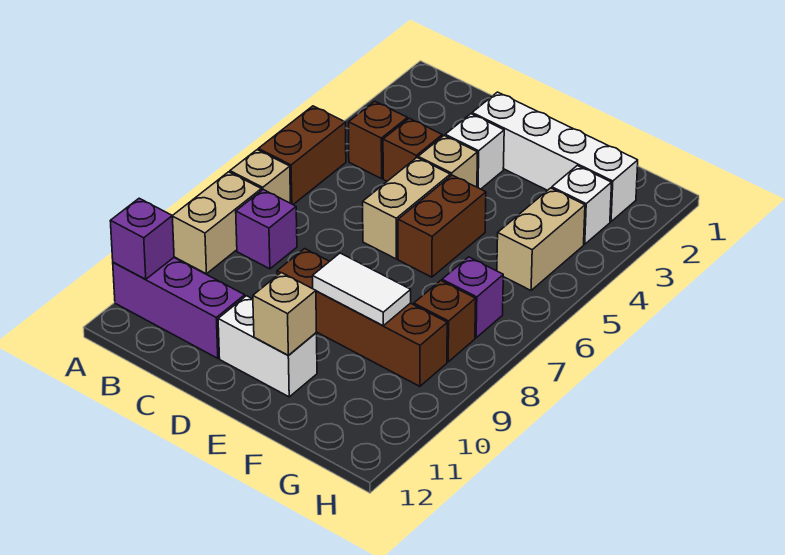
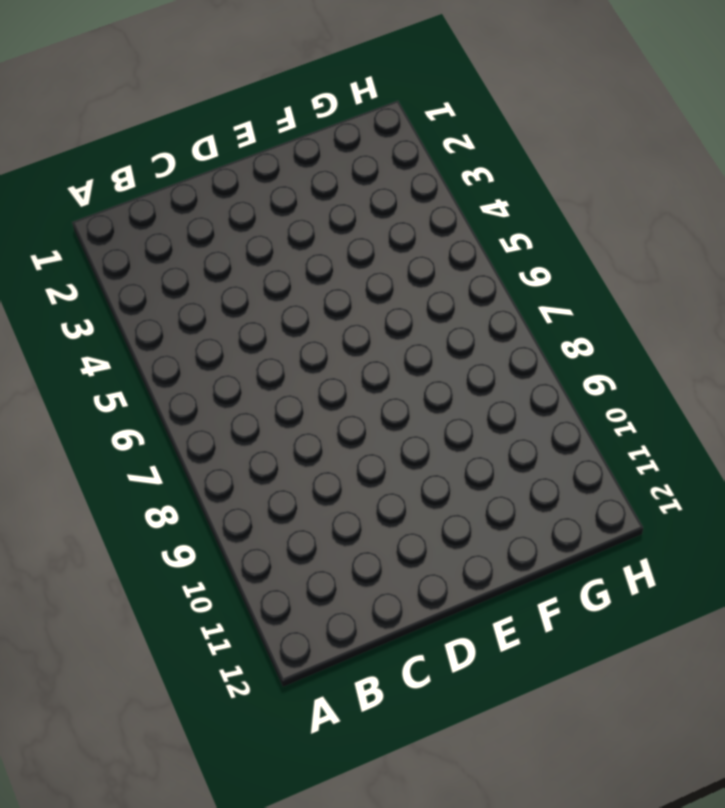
none -> brown brick A5:A6 level 1
none -> tan brick A7 level 1
none -> tan brick A8:A9 level 1

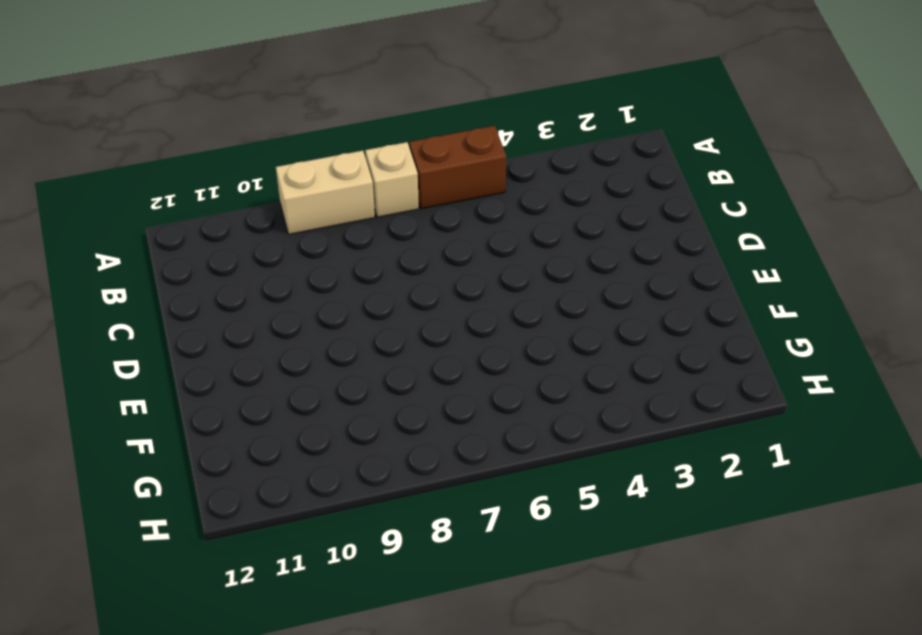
none -> purple brick A11:C11 level 1
none -> brown brick B4 level 1
none -> purple brick B8 level 1

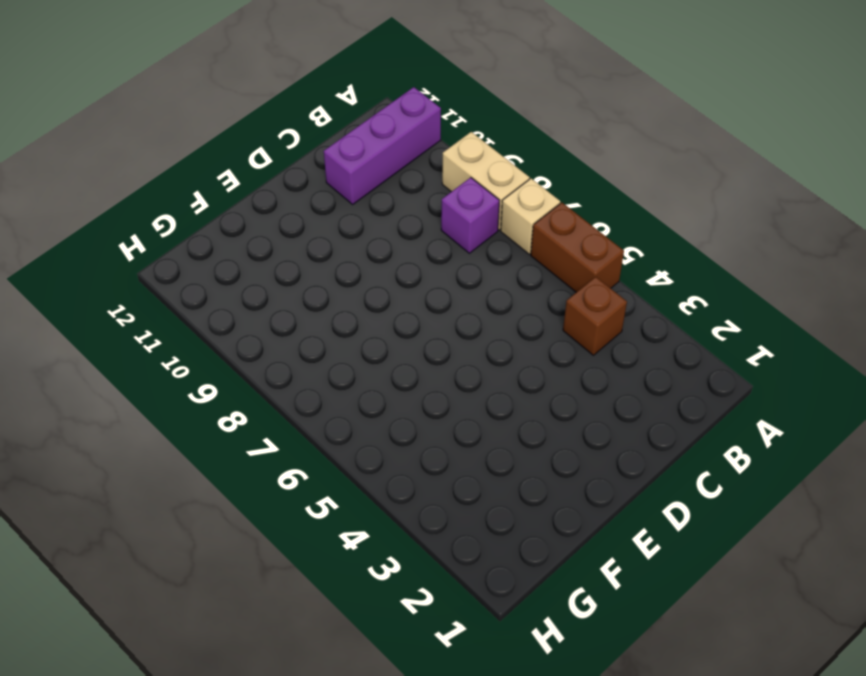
none -> brown brick C4 level 1
none -> white brick D2:G2 level 1
none -> white brick D3 level 1

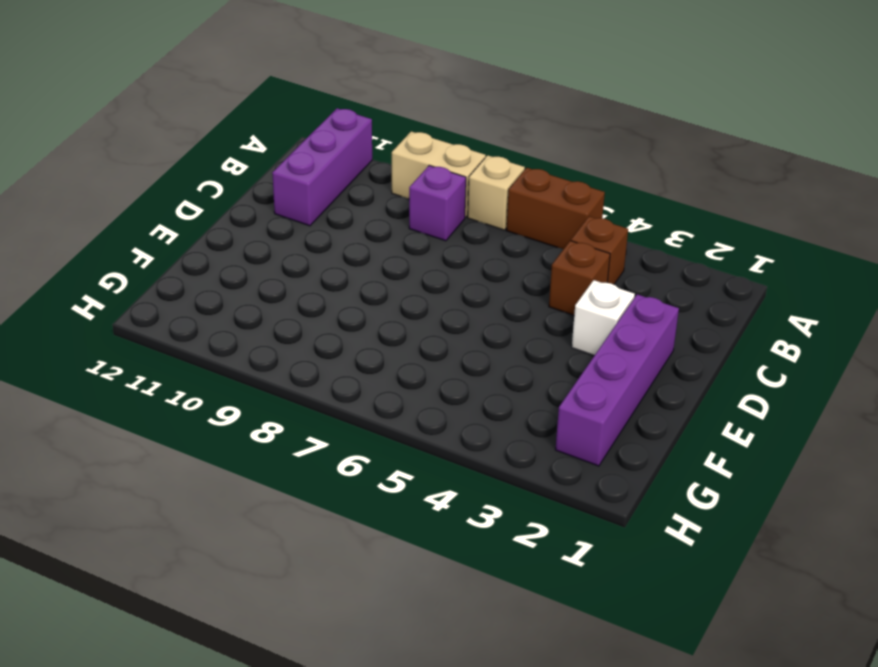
purple brick D2:G2 level 1 -> white brick D2:G2 level 1
none -> tan brick D4 level 1
none -> tan brick D5:D6 level 1
none -> brown brick D9:G9 level 1

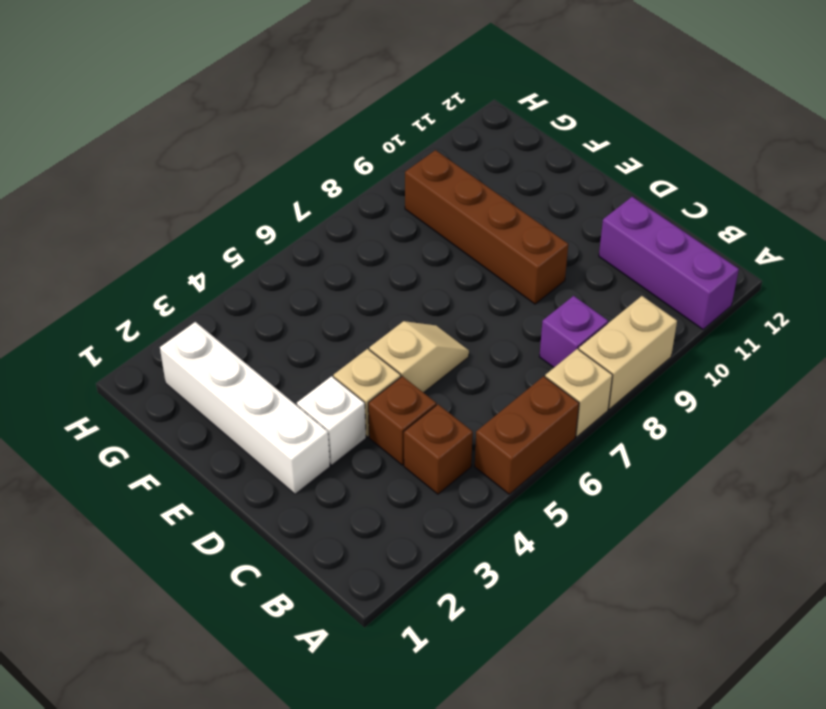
tan slope D5:D6 level 1 top 5 -> tan brick D5:D6 level 1
none -> white brick D11:E11 level 1
none -> brown brick E5:E6 level 1
none -> white brick G3 level 1

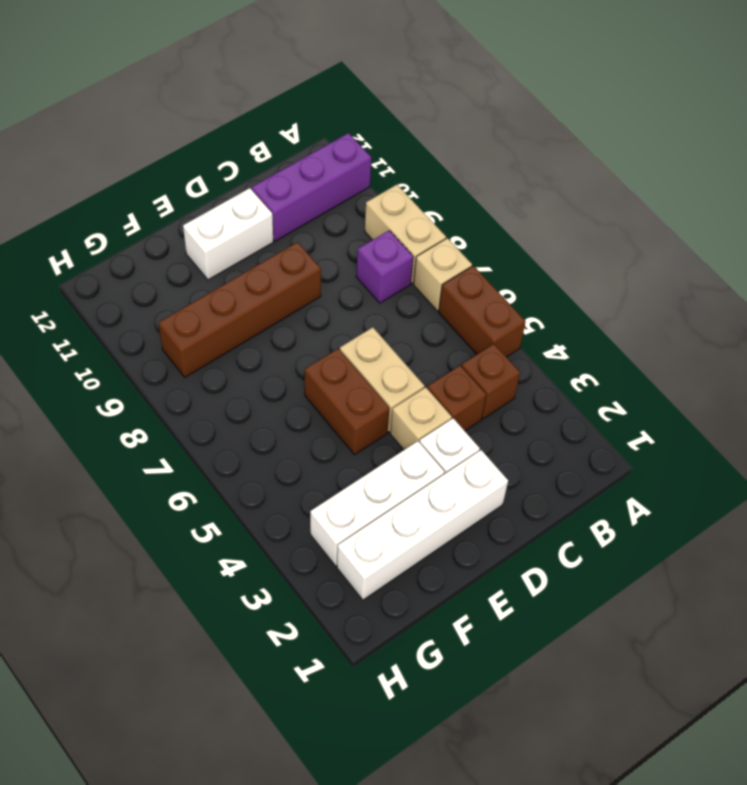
white brick E3:G3 level 1 -> white brick G3 level 1
none -> tan brick G4:G5 level 1
none -> purple brick G7 level 1
none -> brown brick G8 level 1

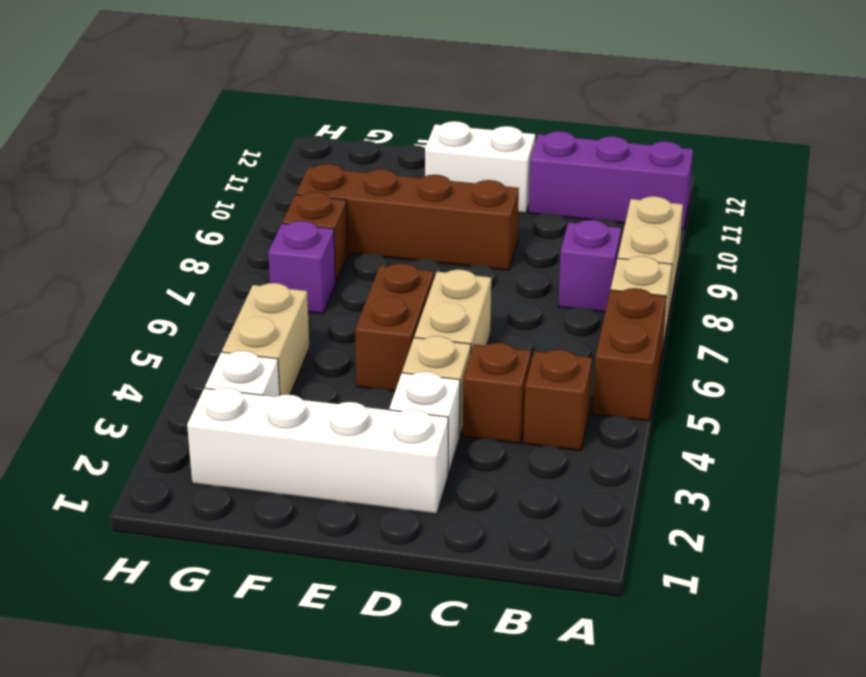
none -> purple brick A11 level 2
none -> white tile E9:F9 level 2
none -> tan brick E11 level 2

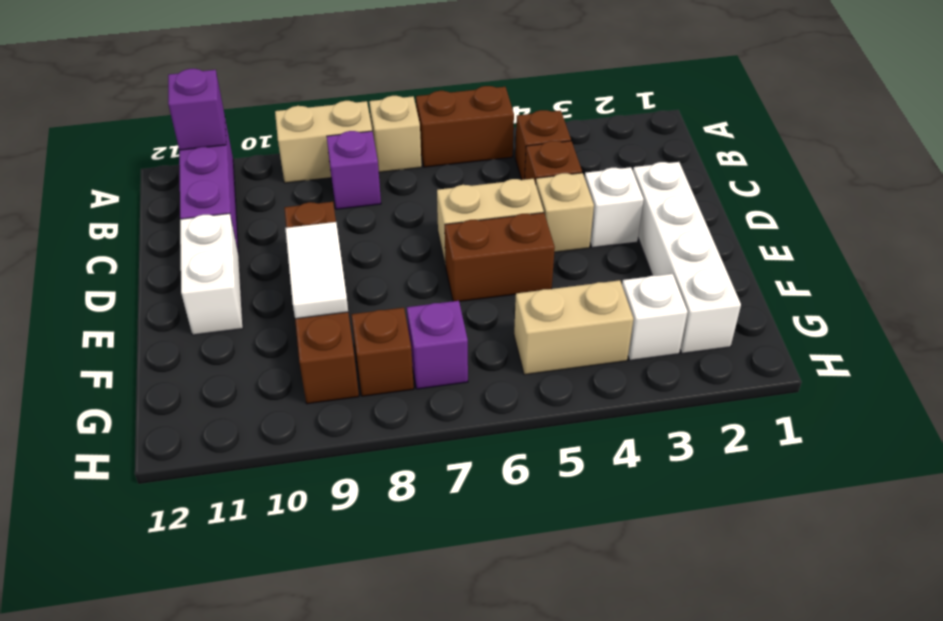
none -> tan brick E11 level 2

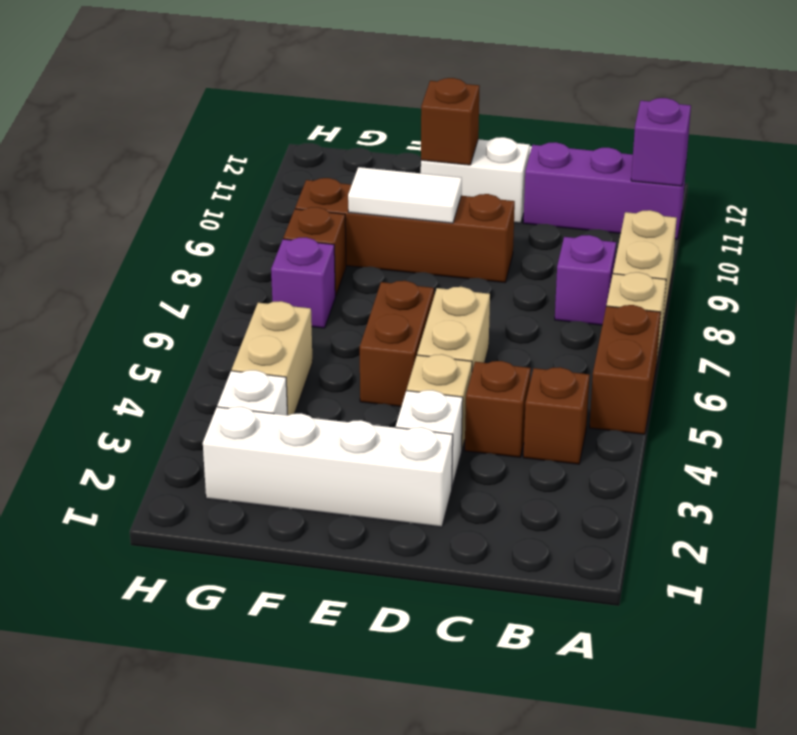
brown brick E11 level 2 -> tan brick E11 level 2

